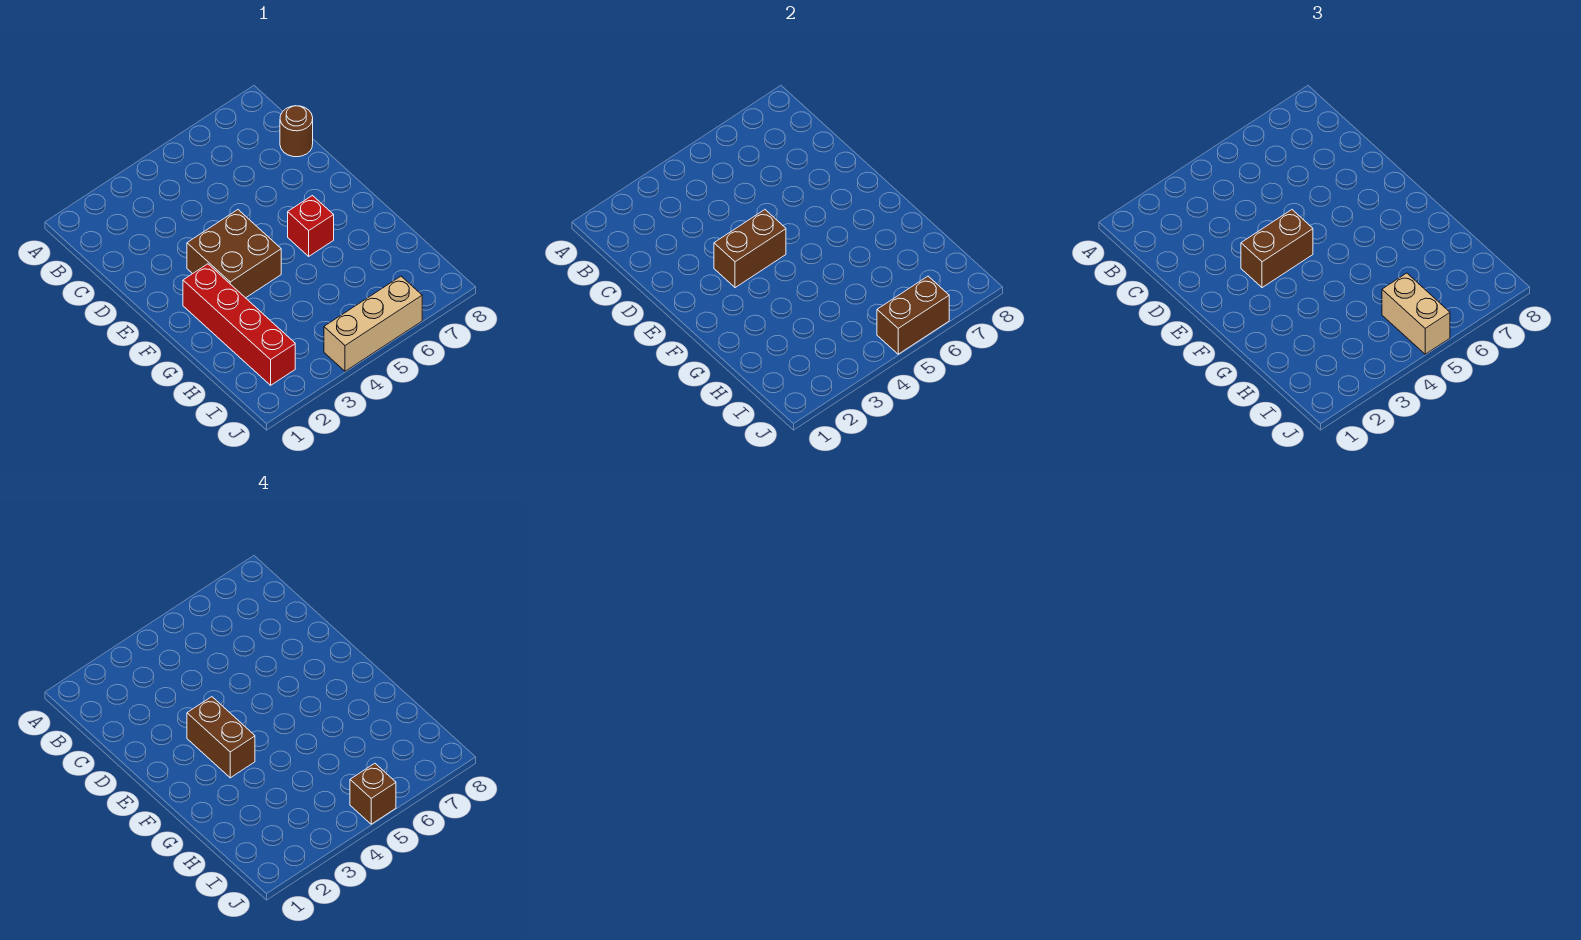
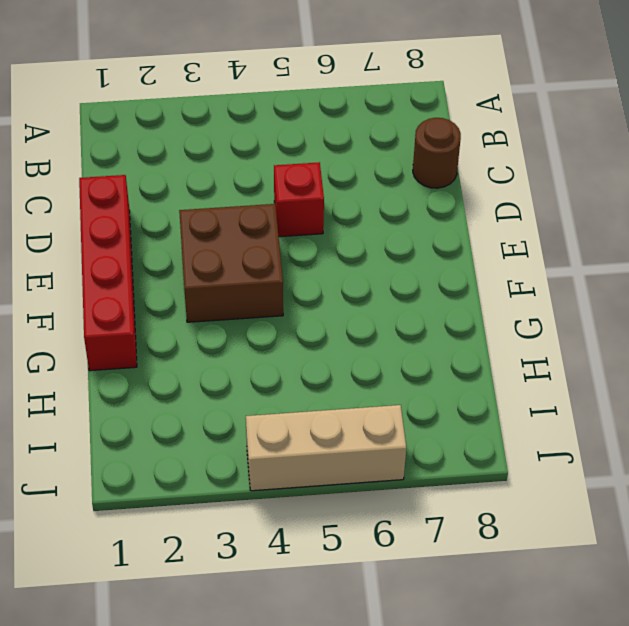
red brick D1:G1 level 1 -> red brick F2:I2 level 1
red brick D5 level 1 -> red brick F6 level 1
none -> brown brick E3:E4 level 2
none -> brown brick J5:J6 level 2

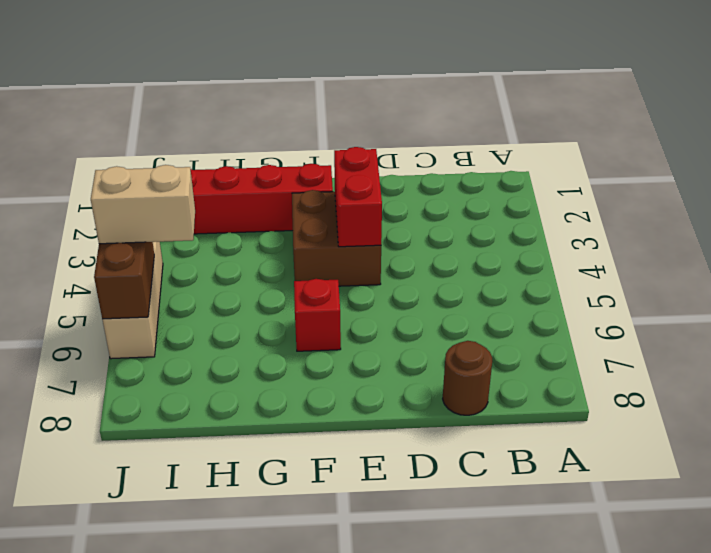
red brick E3:E4 level 2 -> brown brick E3:E4 level 2
none -> brown brick E3:E4 level 3
none -> brown brick E3:F3 level 4

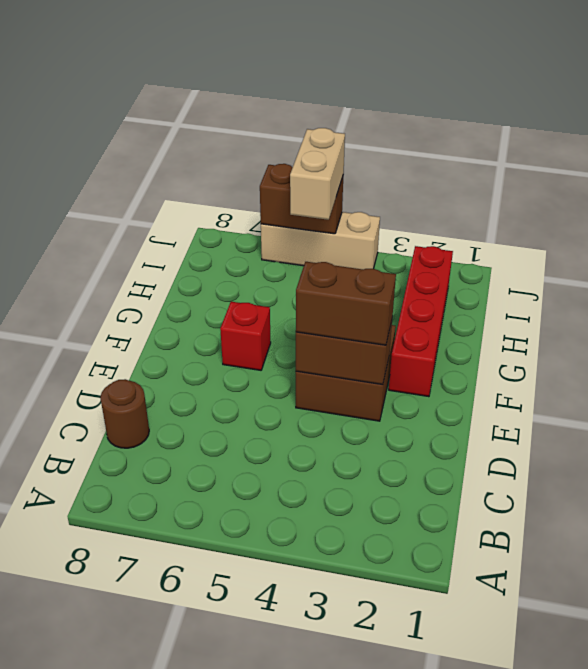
none -> brown brick E3:F3 level 4
none -> brown brick J5 level 4

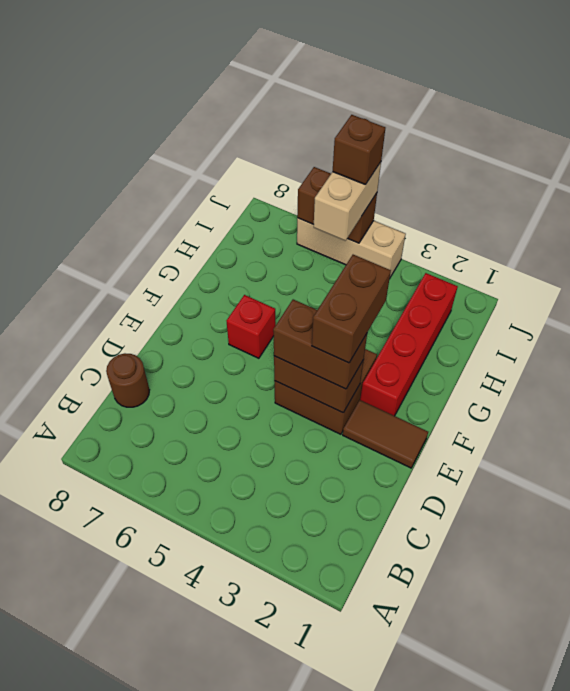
brown tile E1:E2 level 1 -> none

